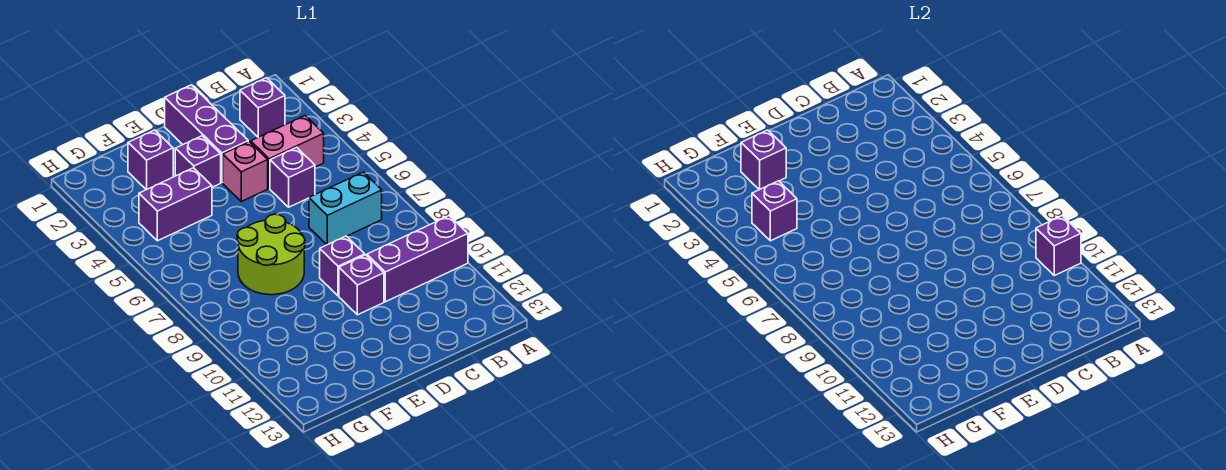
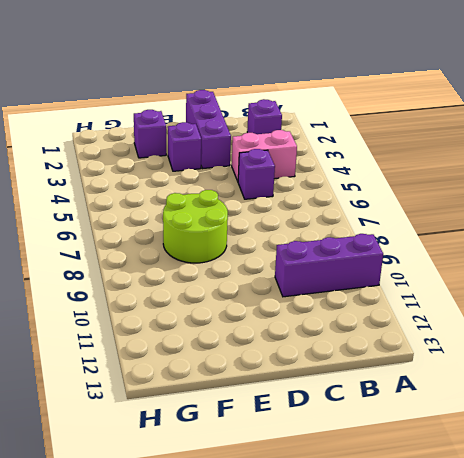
none -> cyan brick B7:C7 level 1
none -> pink brick D4 level 1
none -> purple brick D9 level 1

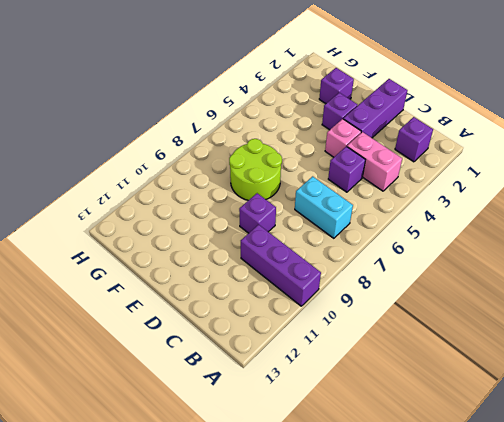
none -> purple brick D10 level 1
none -> purple brick F4:G4 level 1
none -> purple brick A10 level 2

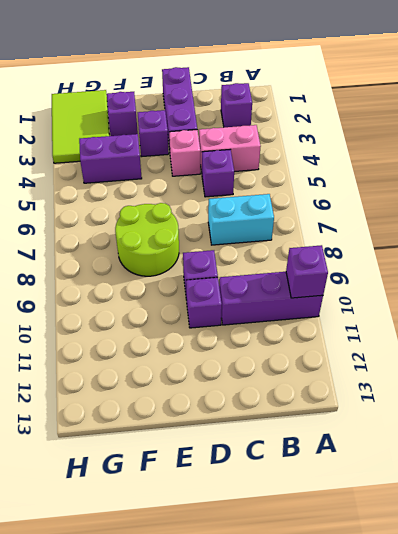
lime tile G1:H3 level 1 -> none
none -> purple brick F2 level 2
none -> purple brick G4 level 2

